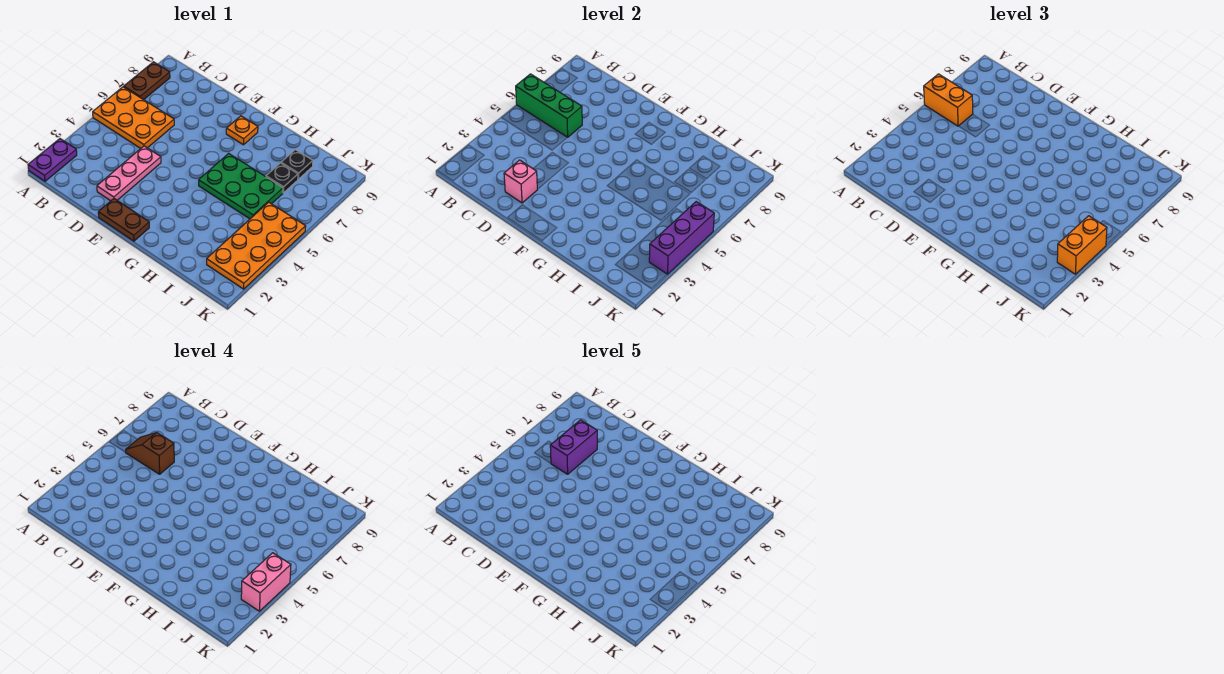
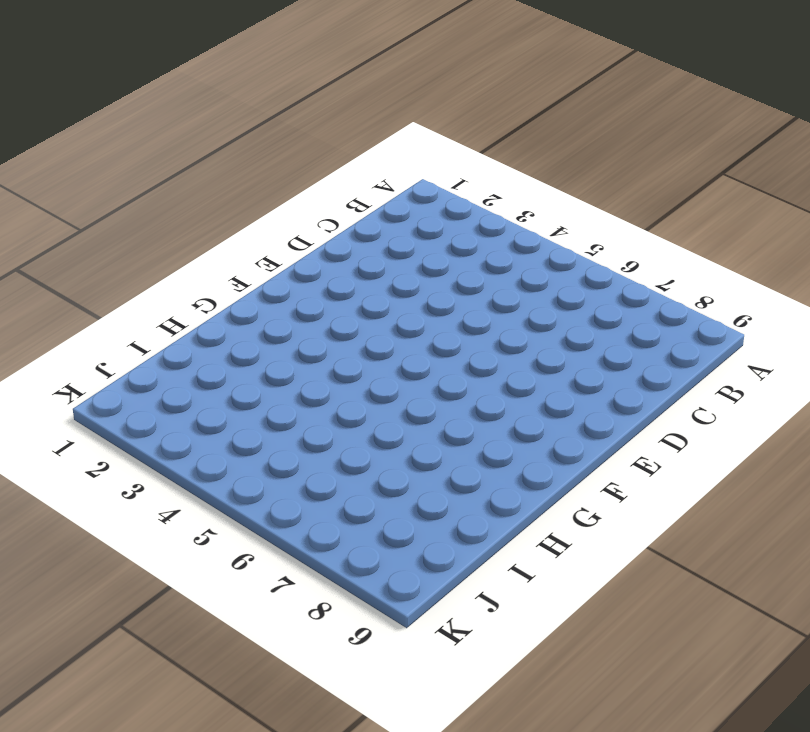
none -> purple plate A1:A2 level 1
none -> orange plate A5:C6 level 1
none -> brown plate A7:A8 level 1

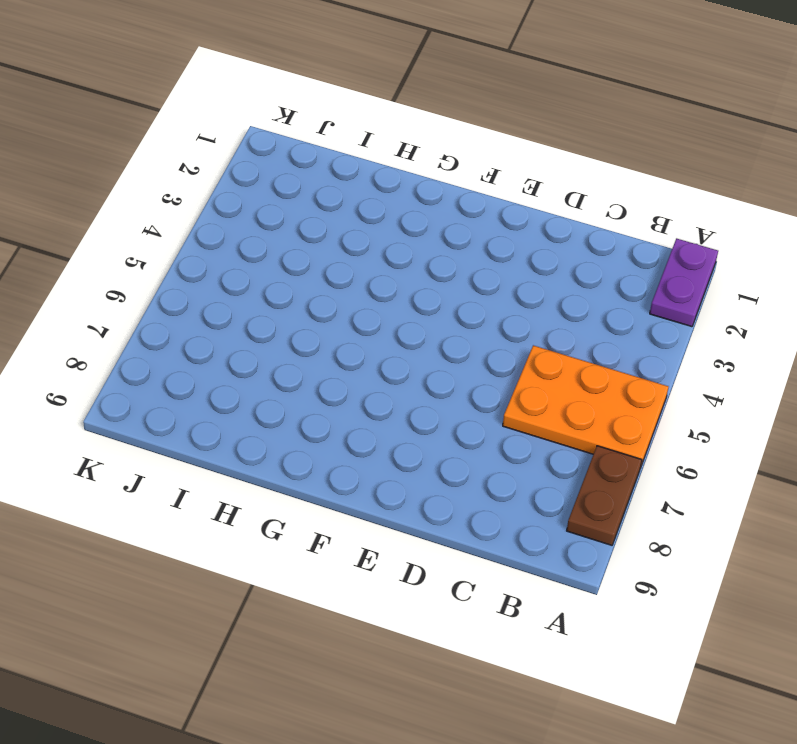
none -> pink plate D2:D4 level 1
none -> brown plate E1:F1 level 1
none -> orange plate F8 level 1

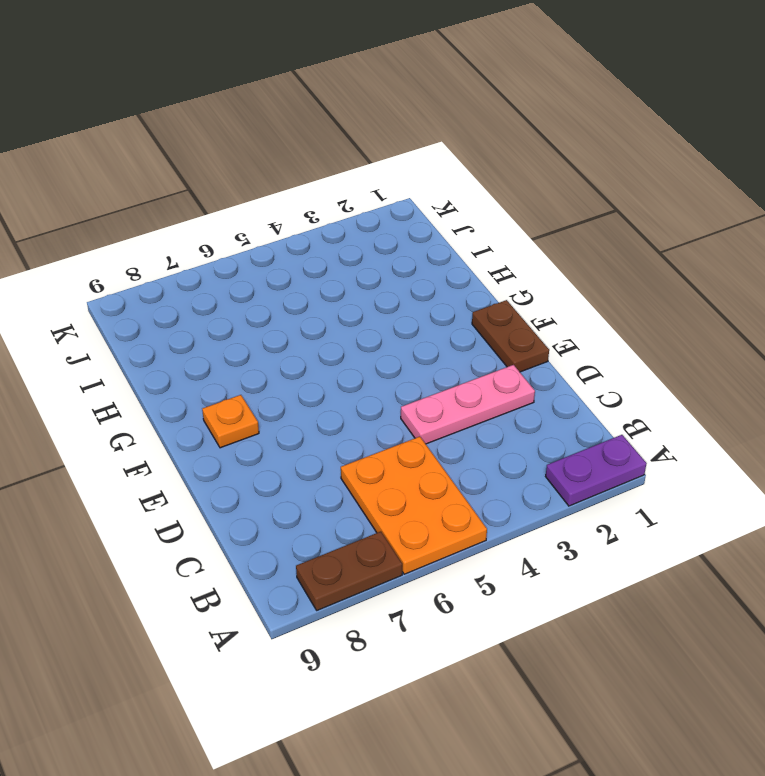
none -> green plate G5:I6 level 1
none -> black plate I7 level 1
none -> black plate I8 level 1

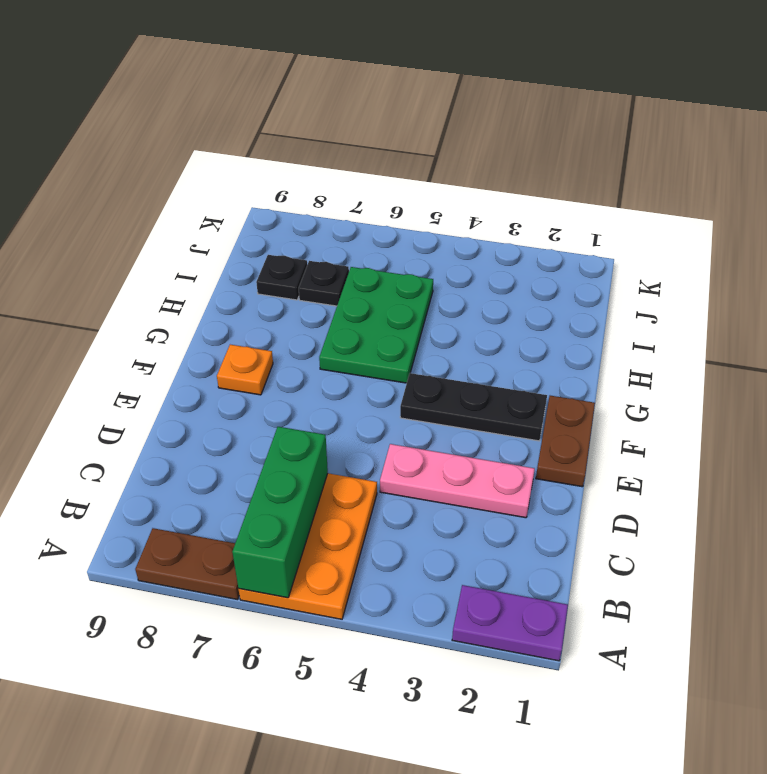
black plate F2:F4 level 1 -> none
none -> orange plate J2:K5 level 1
none -> pink brick D2 level 2
none -> purple brick K3:K5 level 2

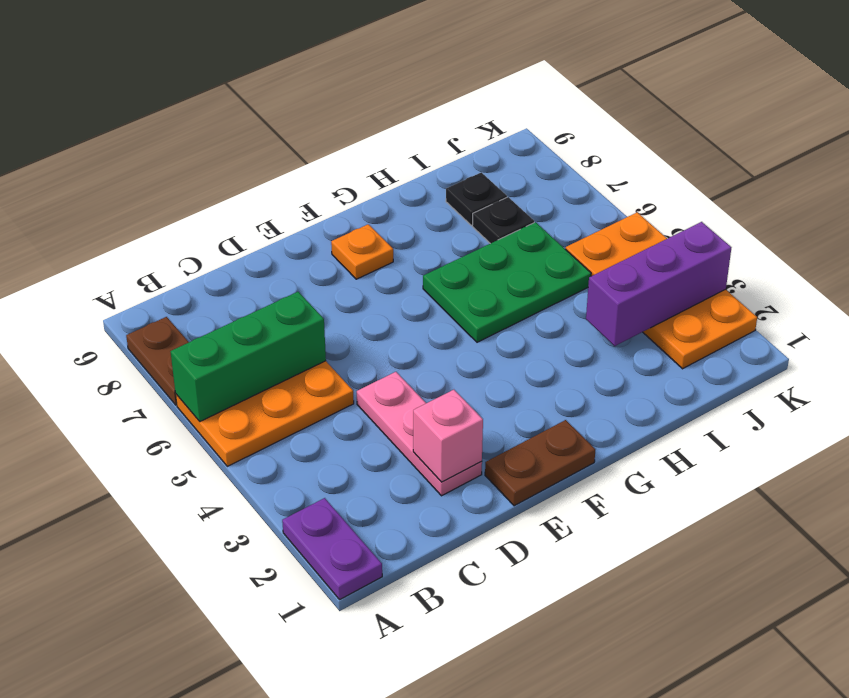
purple brick I3:K3 level 2 -> purple brick K3:K5 level 2
none -> orange brick A6:B6 level 3
none -> orange brick K3:K4 level 3
none -> brown slope B6:C6 level 4 top C

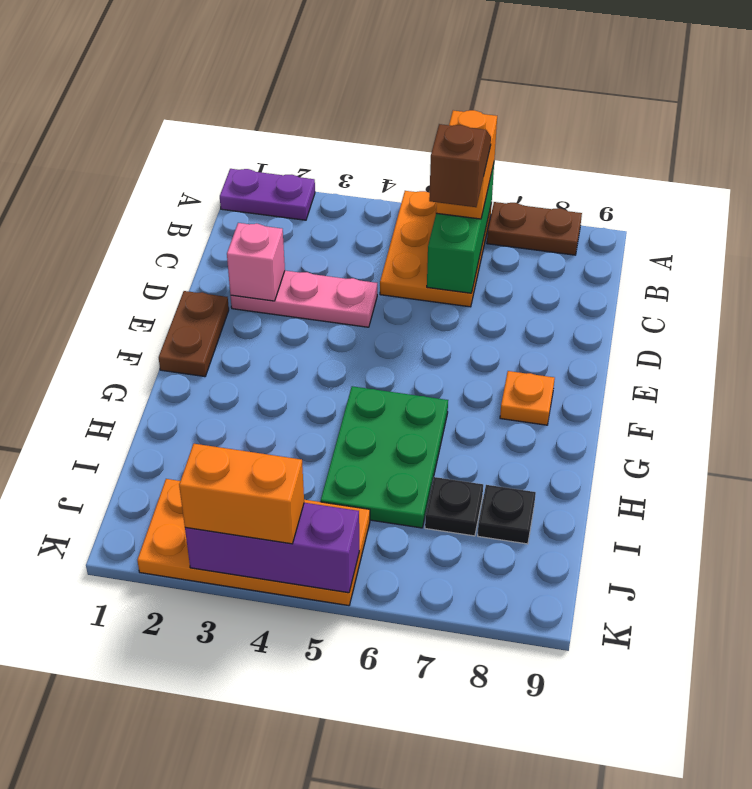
none -> pink brick K3:K4 level 4
none -> purple brick C6:C7 level 5

